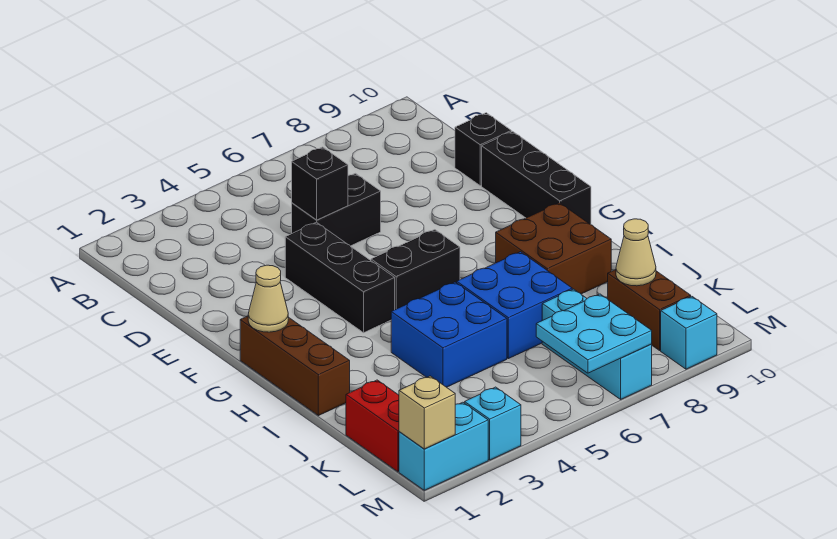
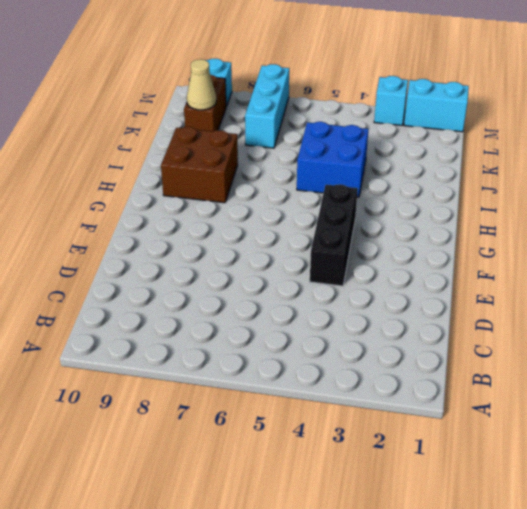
none -> black brick D5:D6 level 1
none -> black brick D10 level 1
none -> black brick E10:G10 level 1

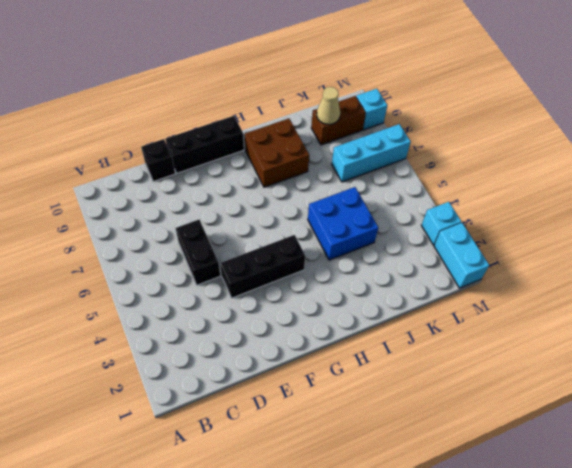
none -> brown brick G1:I1 level 1
none -> black brick G5:G6 level 1
none -> blue brick I6:J7 level 1

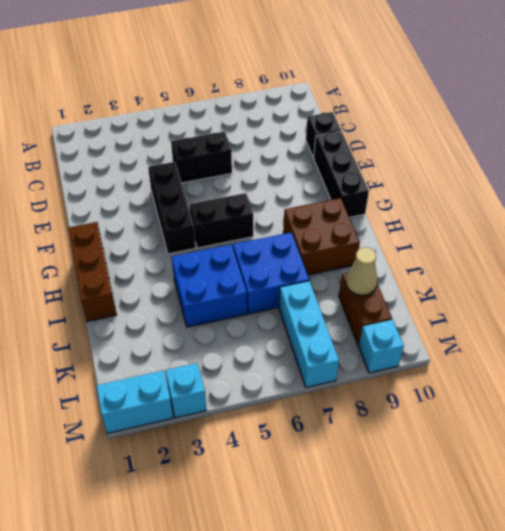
none -> red brick K1:L1 level 1
none -> black brick D5 level 2
none -> tan cone G1 level 2

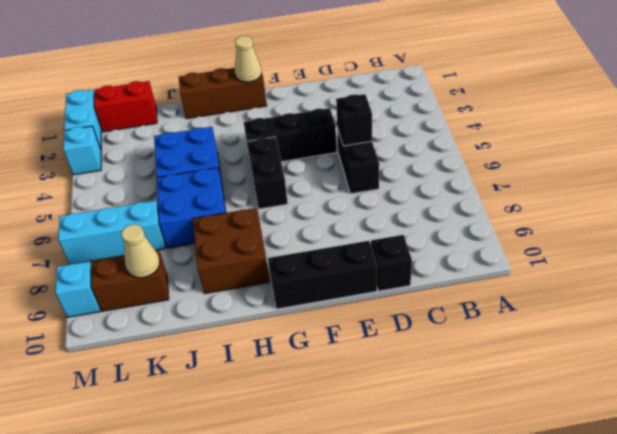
none -> cyan plate L6:M7 level 2
none -> tan brick M1 level 2

